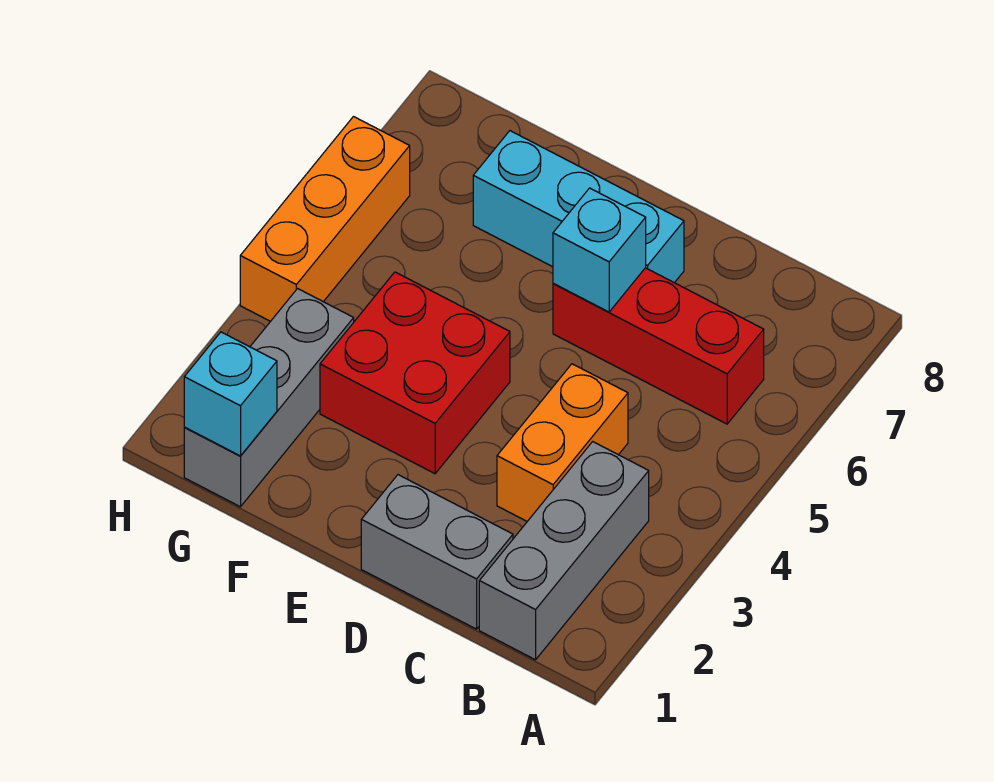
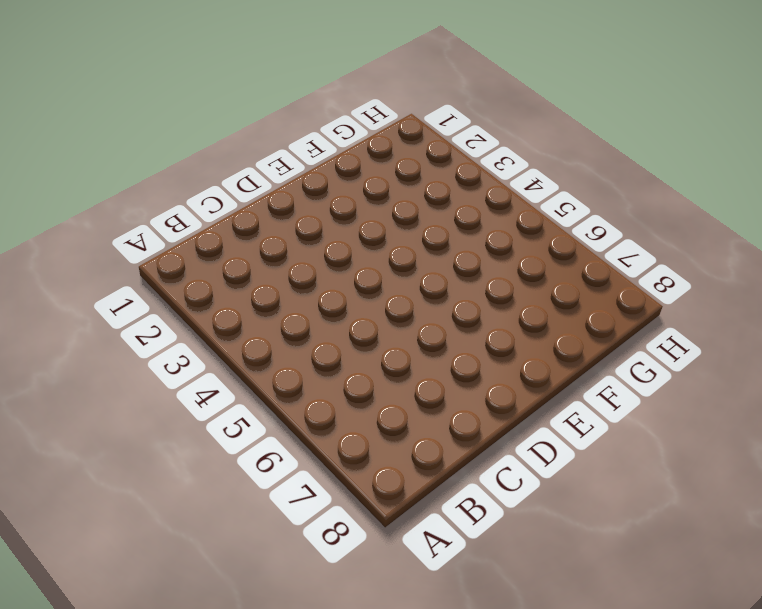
none -> grey brick B1:B3 level 1
none -> red brick B6:D6 level 1

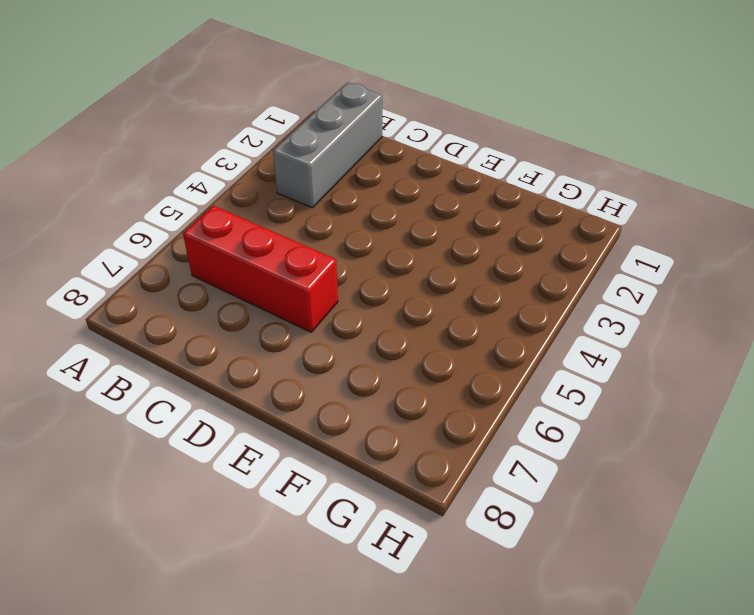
none -> grey brick C1:D1 level 1
none -> orange brick C3:C4 level 1

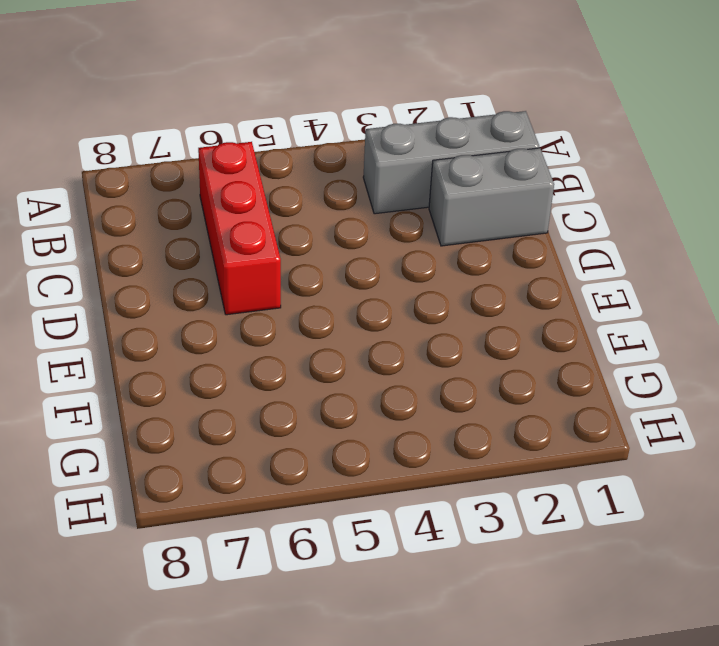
grey brick C1:C2 level 1 -> grey brick C1:D1 level 1
none -> orange brick C3:C4 level 1
none -> cyan brick D7:F7 level 1

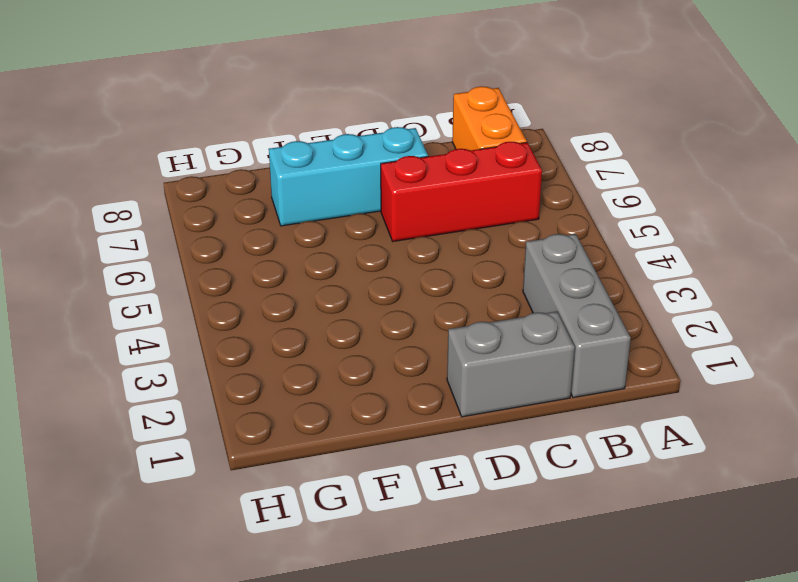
orange brick B7:B8 level 1 -> orange brick C3:C4 level 1
none -> red brick E3:F4 level 1
none -> grey brick G1:G3 level 1

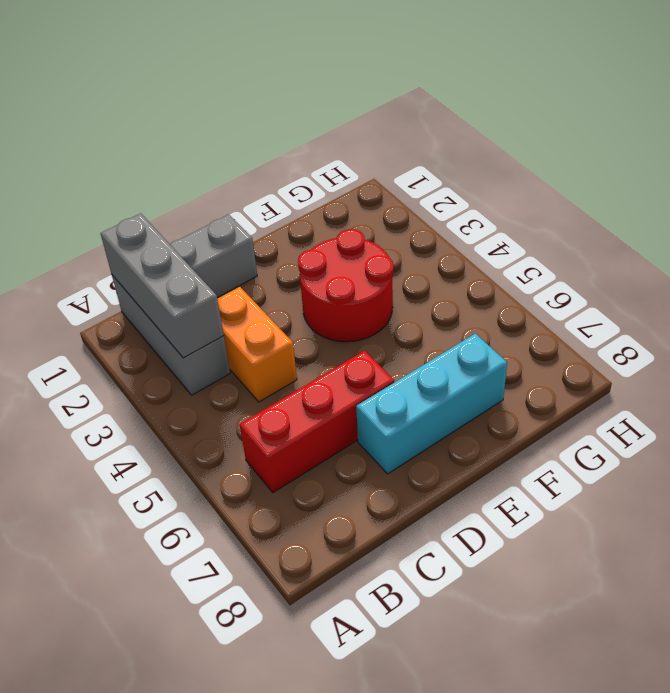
grey brick B1:B3 level 2 -> grey brick G1:G3 level 1
red round brick E3:F4 level 1 -> red brick E3:F4 level 1
none -> orange brick H4:H6 level 1
none -> cyan brick D6 level 2

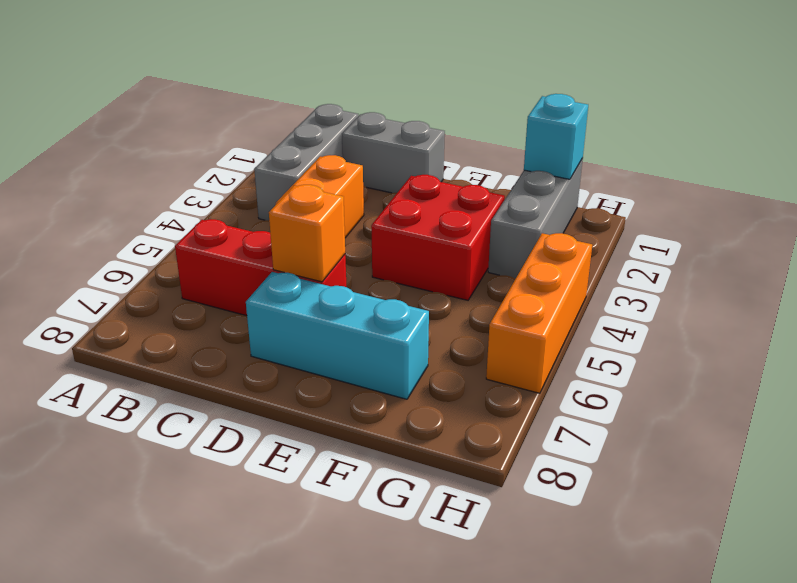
orange brick D6 level 2 -> cyan brick D6 level 2

